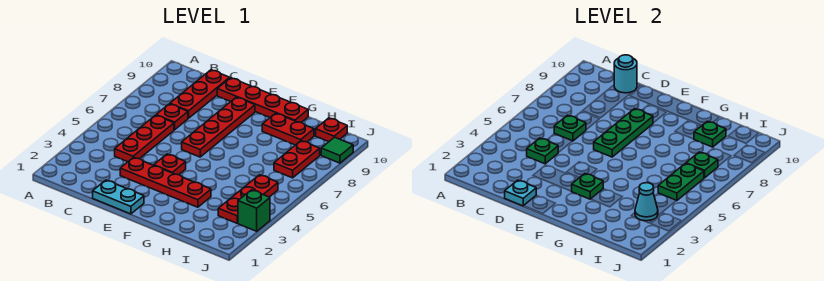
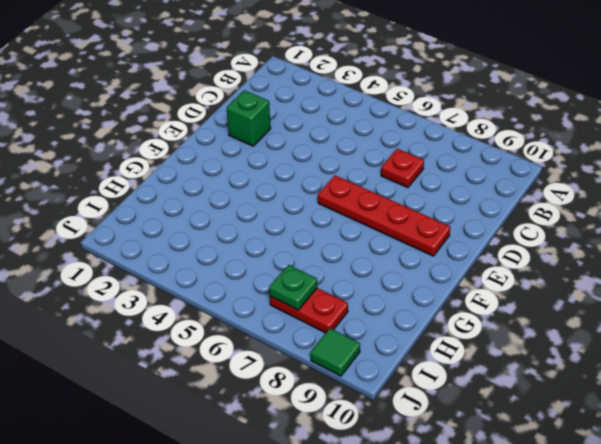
green brick D2 level 1 -> green brick J3 level 1
none -> red plate C4:C6 level 1
none -> red plate C8:C10 level 1
none -> cyan plate D1:E1 level 1

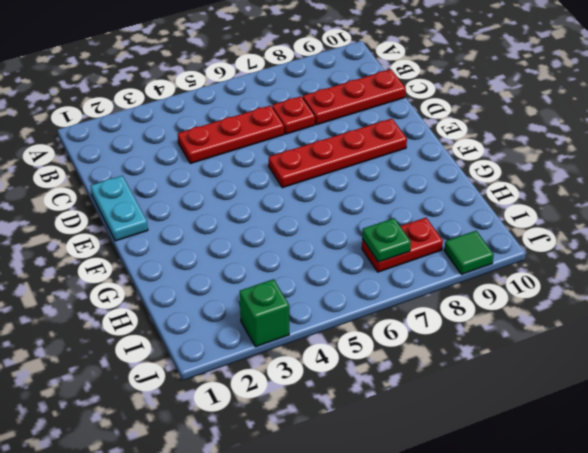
none -> red plate D3:G3 level 1
none -> red plate D10:G10 level 1
none -> red plate E4 level 1

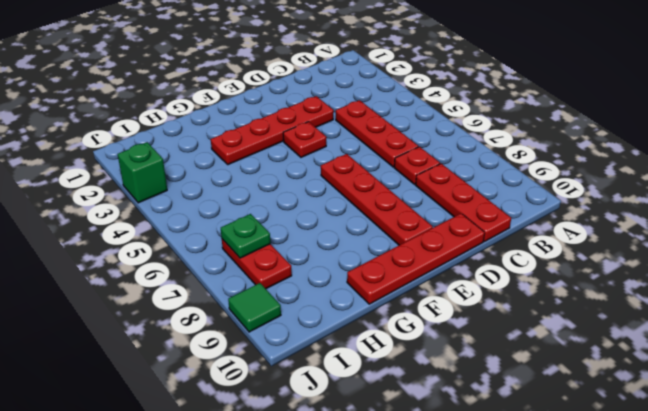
none -> cyan plate D1:E1 level 1
none -> red plate G9:H9 level 1
none -> red plate I3:I5 level 1

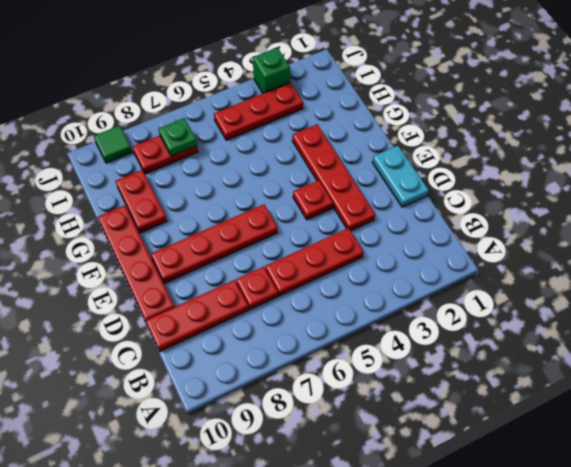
none -> red plate I10 level 1
none -> green plate C4 level 2
none -> green plate C6 level 2

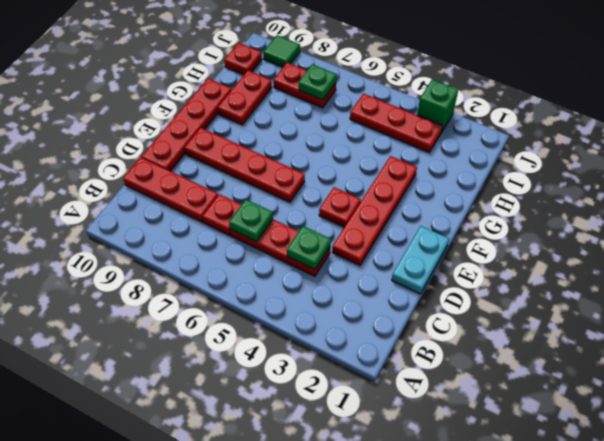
none -> cyan round brick C10 level 2
none -> cyan plate D1 level 2
none -> green plate E6:E8 level 2

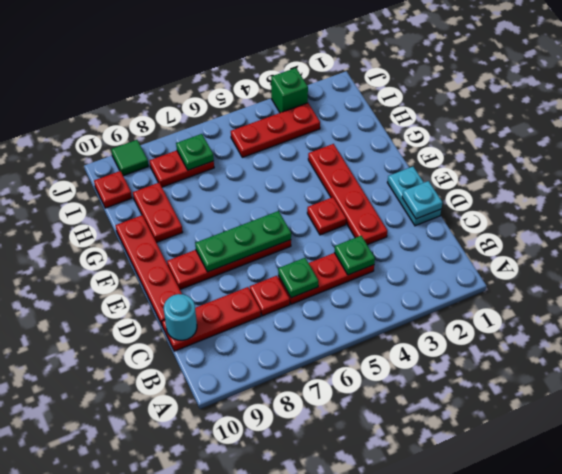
none -> green plate F3 level 2
none -> green plate H9 level 2
none -> cyan cone I3 level 2

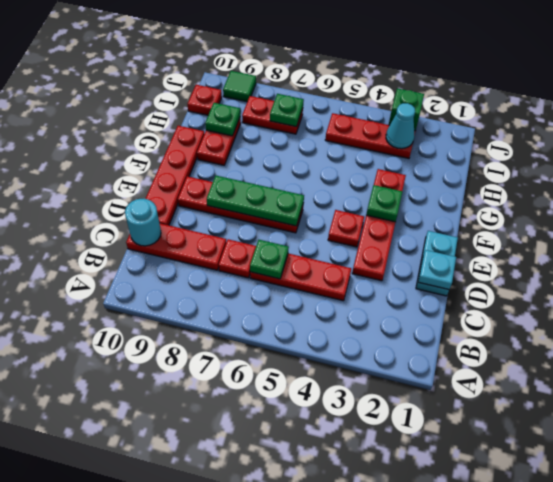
none -> green plate C4 level 2
none -> green plate I5:I6 level 2

